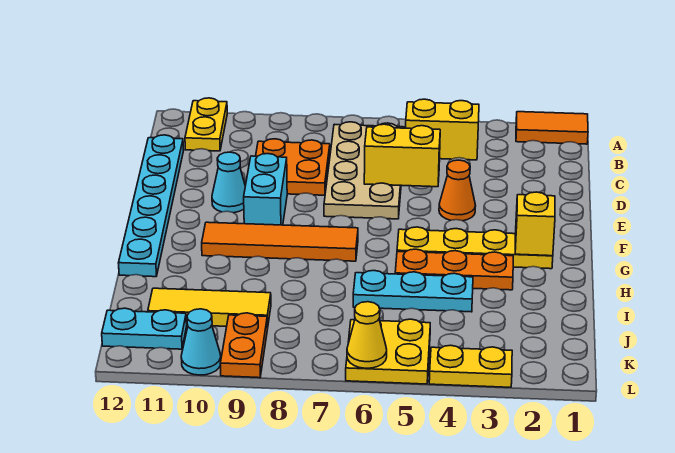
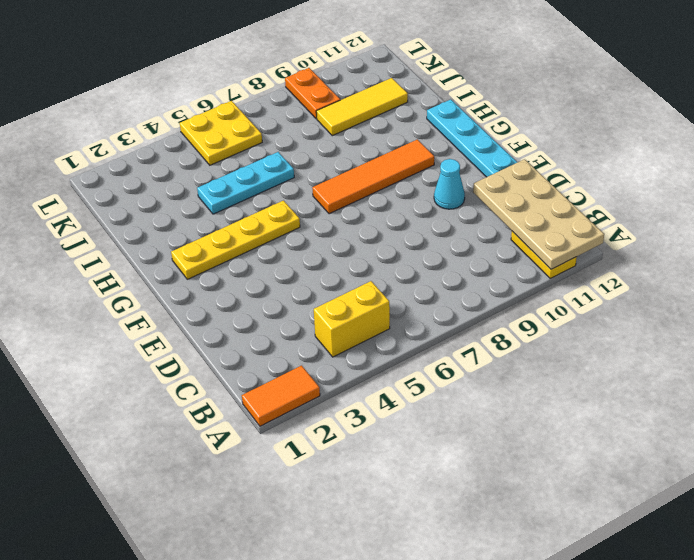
tan plate A11:D12 level 2 -> tan plate B6:E7 level 1
none -> orange plate C8:D9 level 1
none -> orange cone E4 level 1
none -> cyan brick E9:F9 level 1

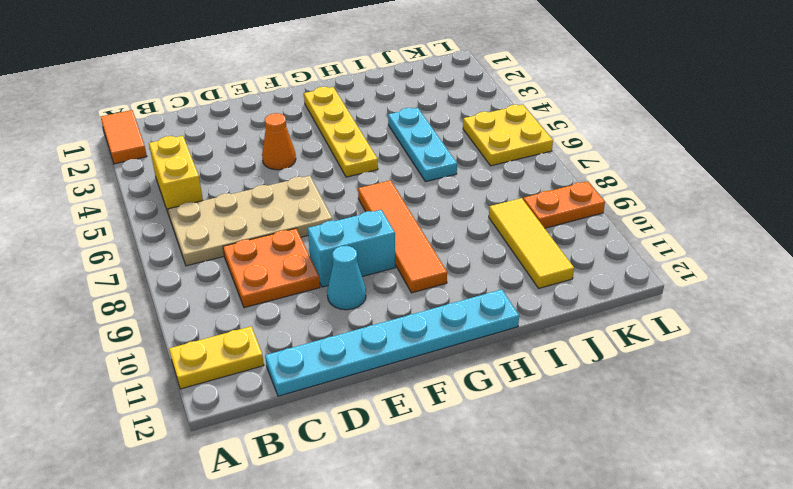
none -> orange plate H3:H5 level 1
none -> cyan plate K11:K12 level 1
none -> yellow plate L3:L4 level 1

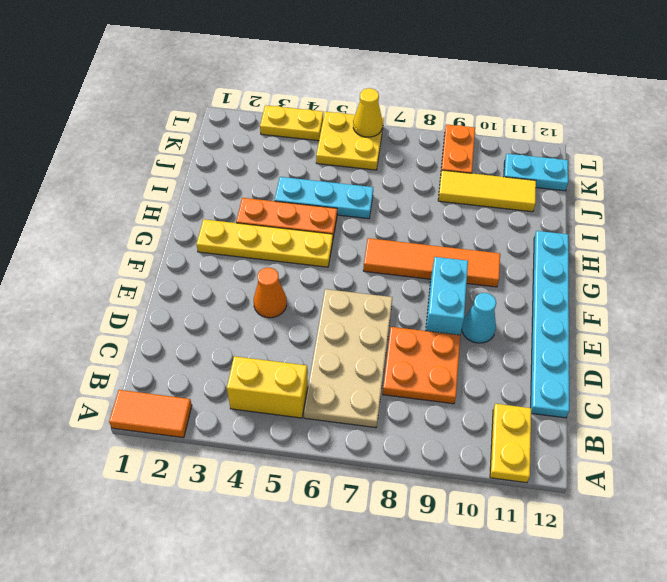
none -> cyan cone L10 level 1
none -> yellow brick D5:D6 level 2
none -> yellow brick G2 level 2

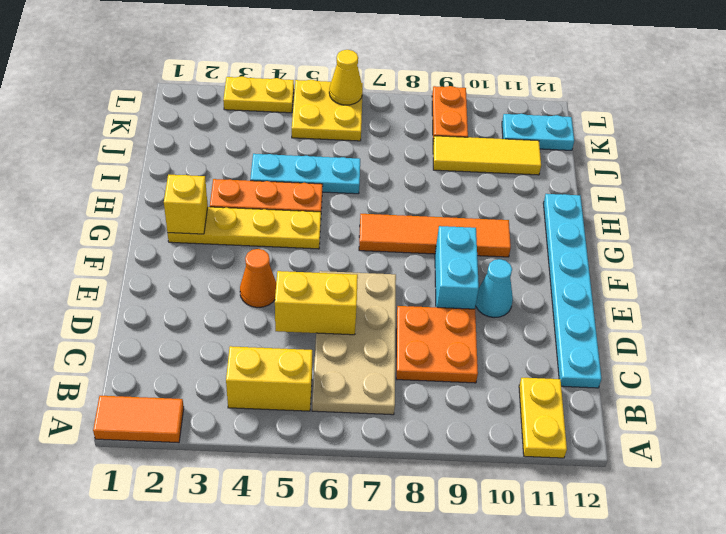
none -> cyan cone L10 level 1

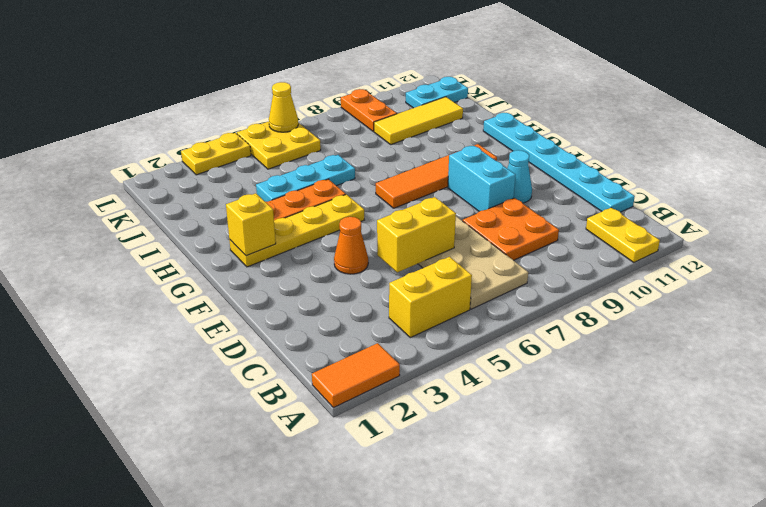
none -> cyan cone L10 level 1

